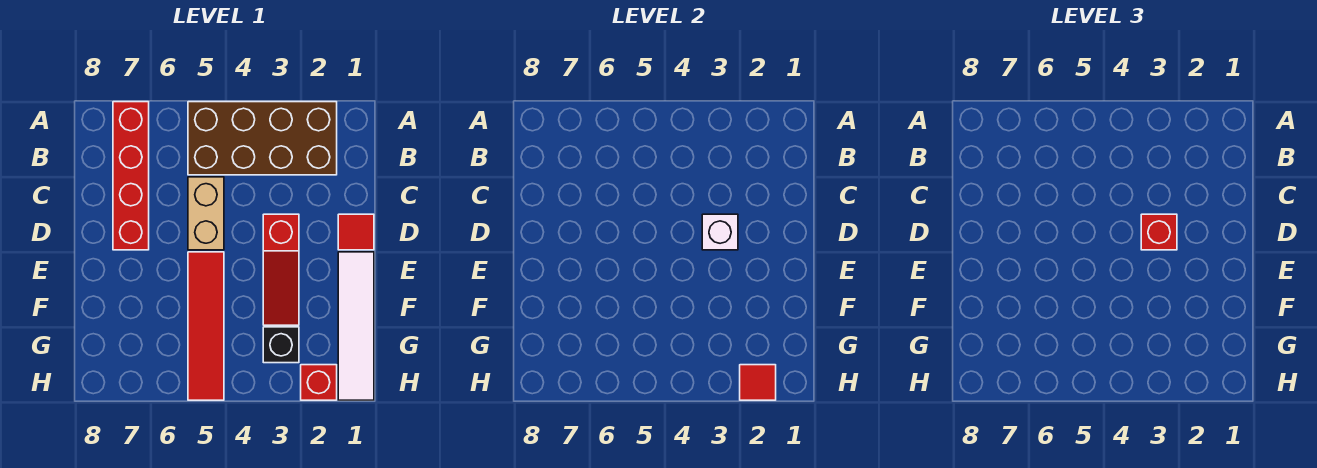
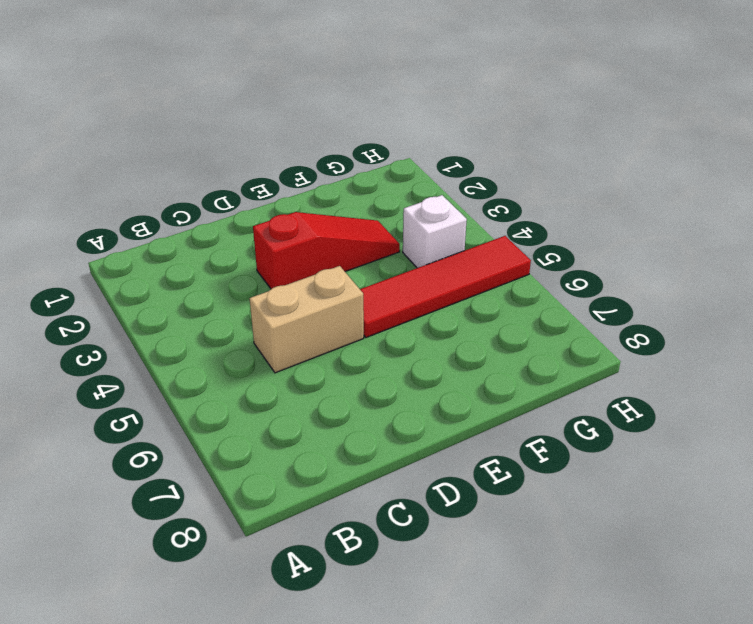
white brick G4 level 1 -> white brick D3 level 2
none -> brown brick A2:B5 level 1
none -> red brick A7:D7 level 1
none -> red tile D1 level 1

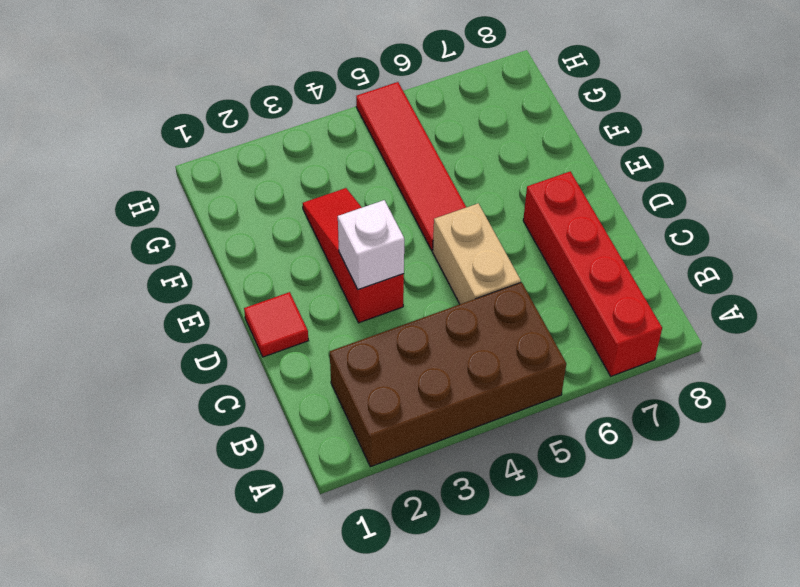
none -> white tile E1:H1 level 1
none -> black brick G3 level 1
none -> red brick H2 level 1

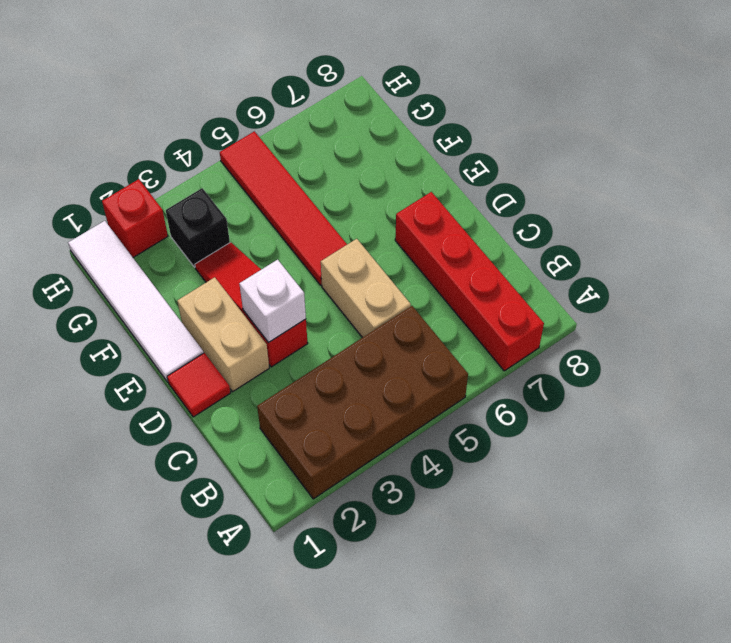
tan brick D2:E2 level 1 -> none
none -> red tile H2 level 2
none -> red brick D3 level 3

